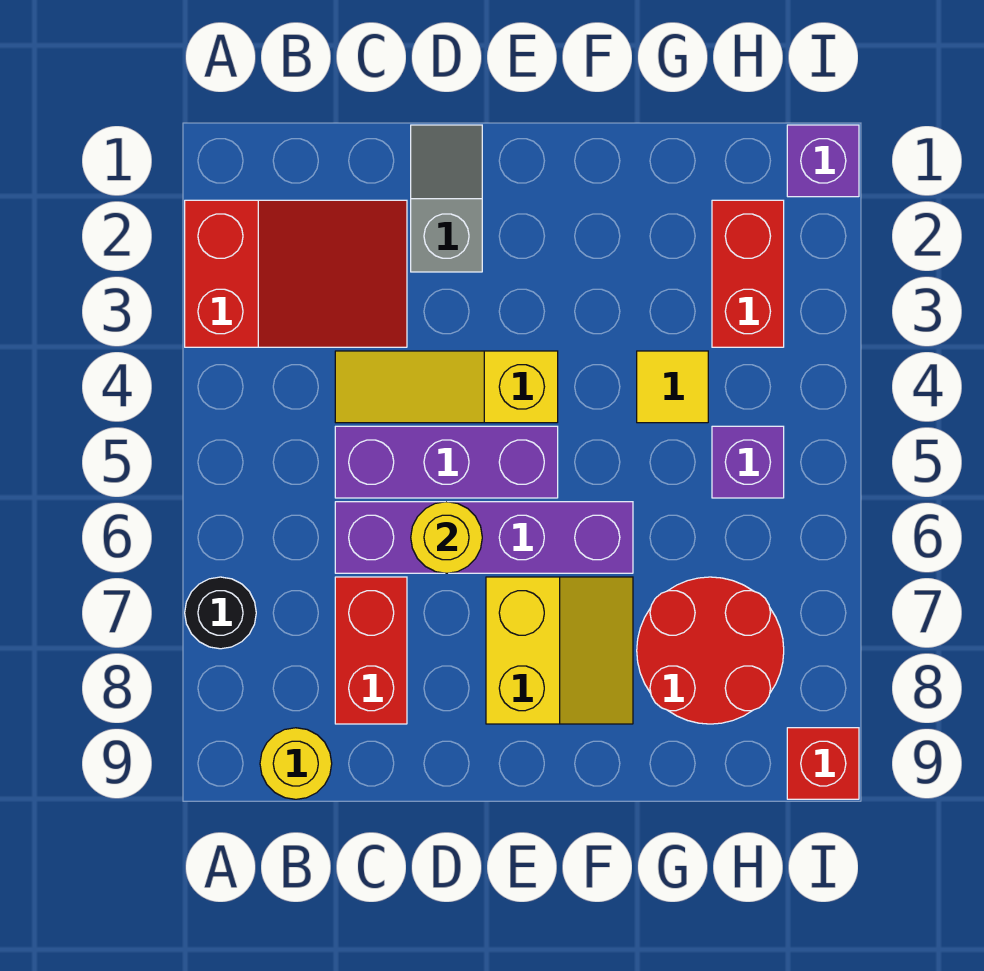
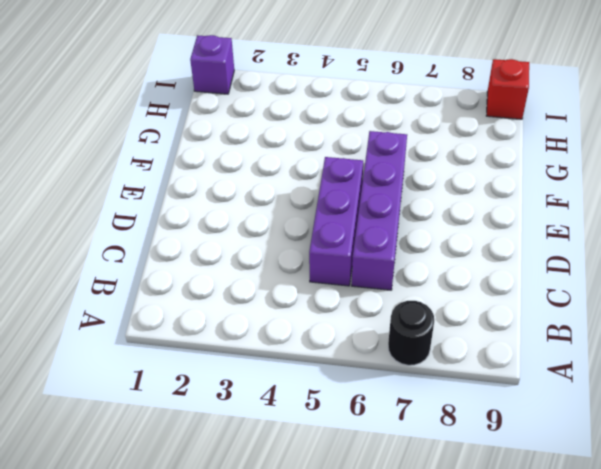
none -> red slope A2:C3 level 1 top A
none -> yellow round brick B9 level 1
none -> yellow slope C4:E4 level 1 top E

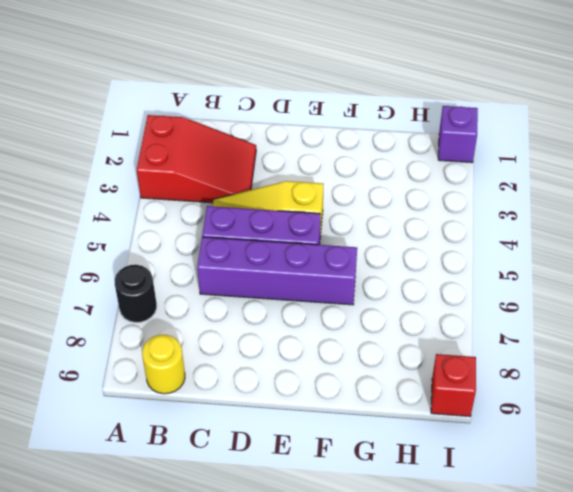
none -> red brick C7:C8 level 1
none -> grey slope D1:D2 level 1 top 2
none -> yellow slope E7:F8 level 1 top E

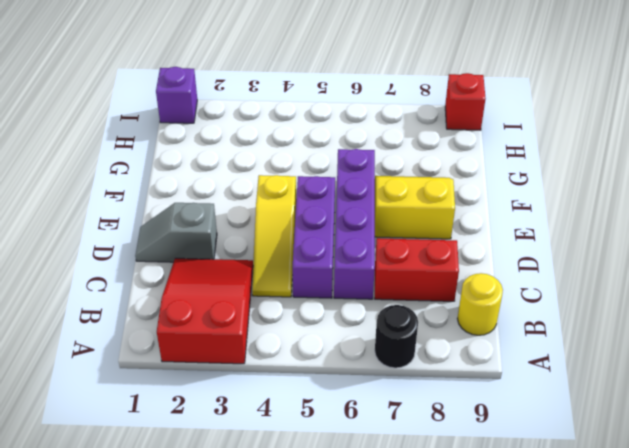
none -> yellow tile G4 level 1
none -> red round brick G7:H8 level 1
none -> red brick H2:H3 level 1

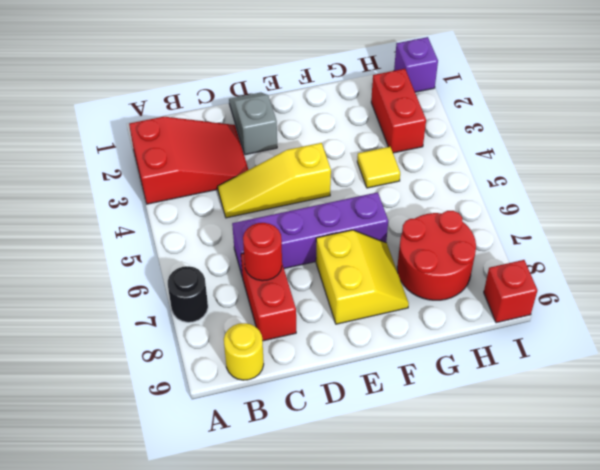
red round brick C7 level 2 -> none
none -> purple brick C5:E5 level 1
none -> purple brick H5 level 1
none -> yellow round brick D6 level 2

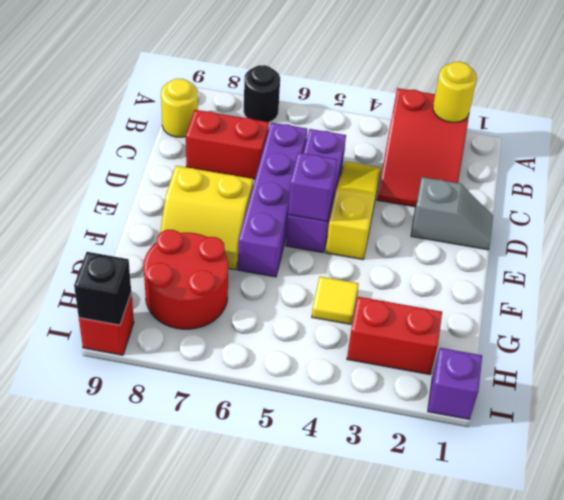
yellow round brick A2 level 2 -> yellow round brick D6 level 2
purple brick E5 level 2 -> purple brick H5 level 1
black brick I9 level 2 -> none

